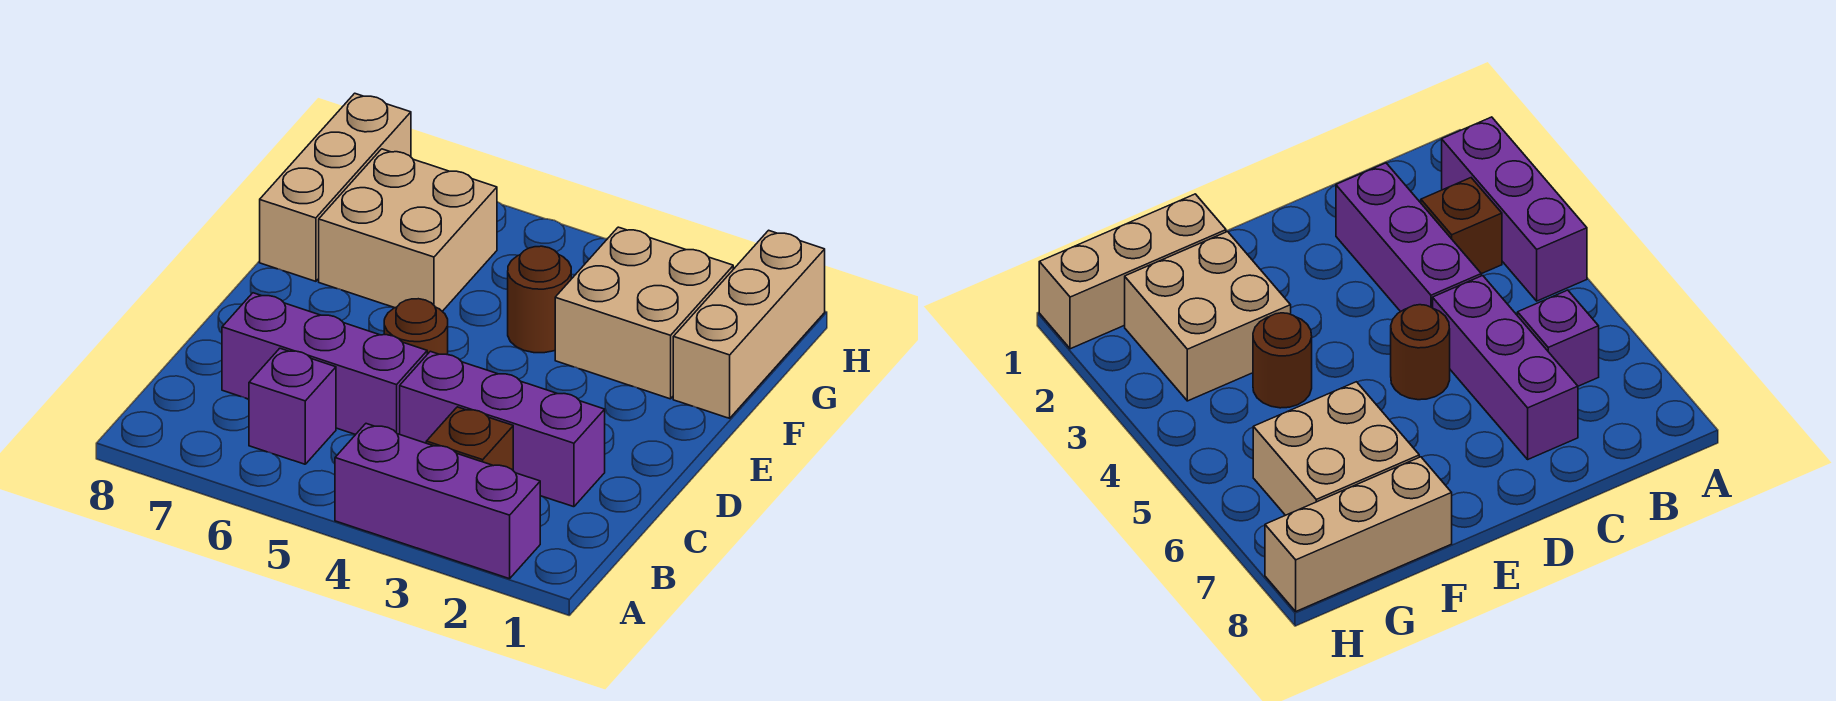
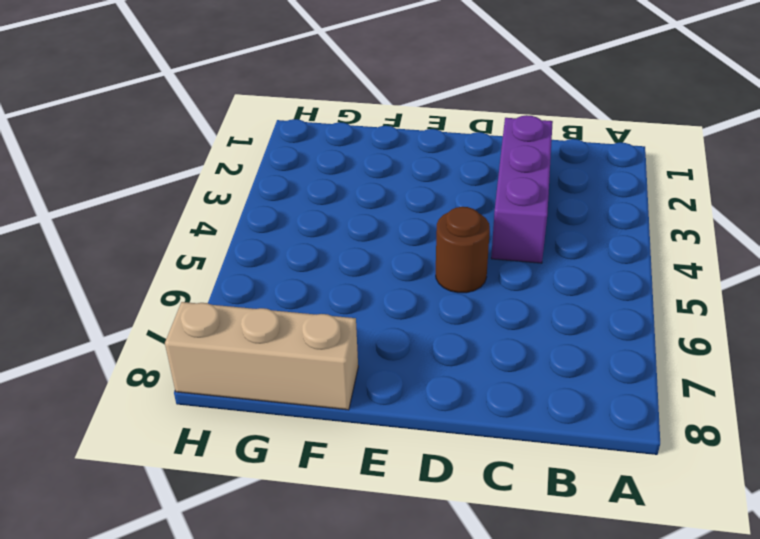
none -> purple brick A2:A4 level 1
none -> brown brick B3 level 1

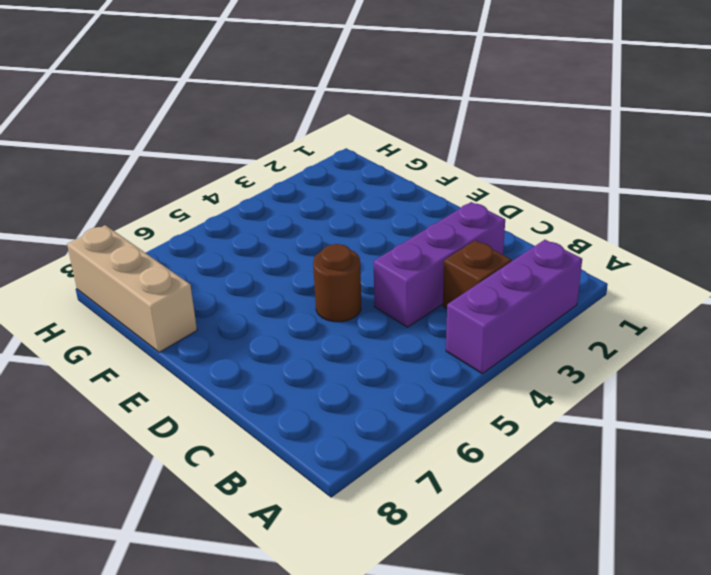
none -> purple brick B6 level 1
none -> purple brick C5:C7 level 1

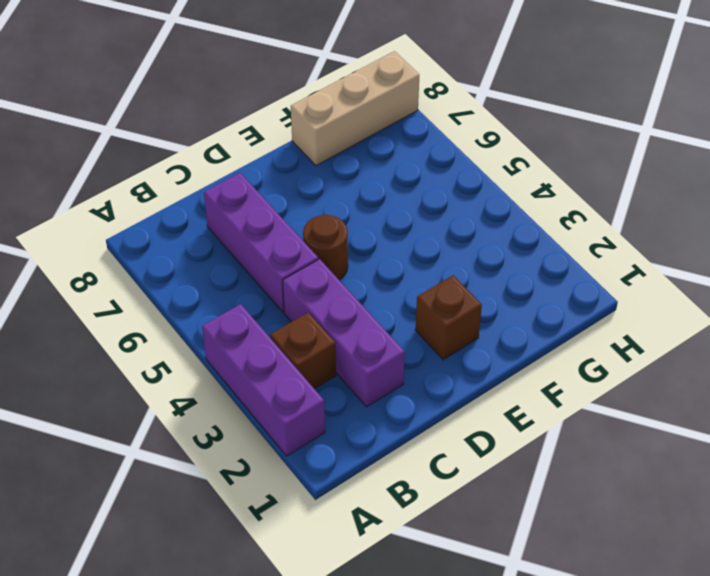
brown brick E2 level 1 -> none
none -> purple brick B6 level 1
none -> tan brick F1:H1 level 1

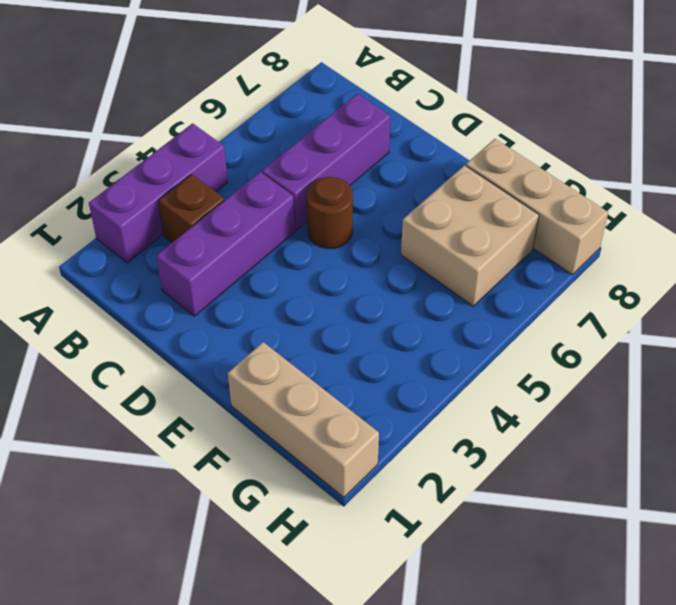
none -> purple brick B6 level 1
none -> tan brick F2:G3 level 1

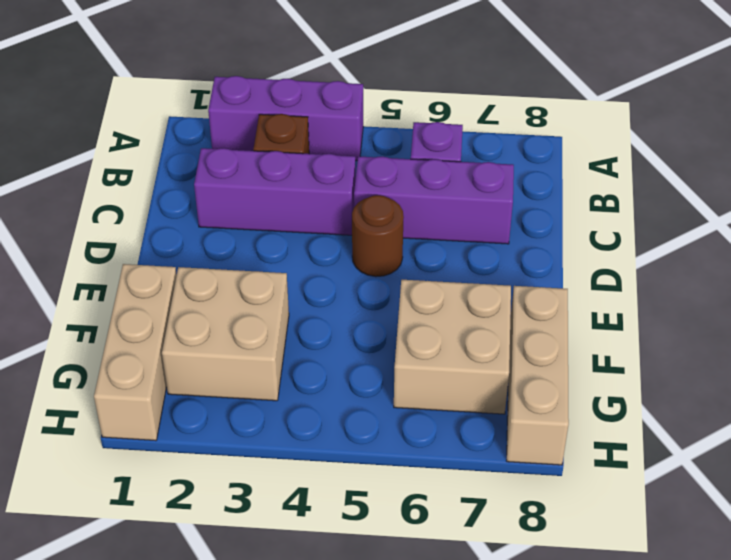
none -> brown round brick F4 level 1

